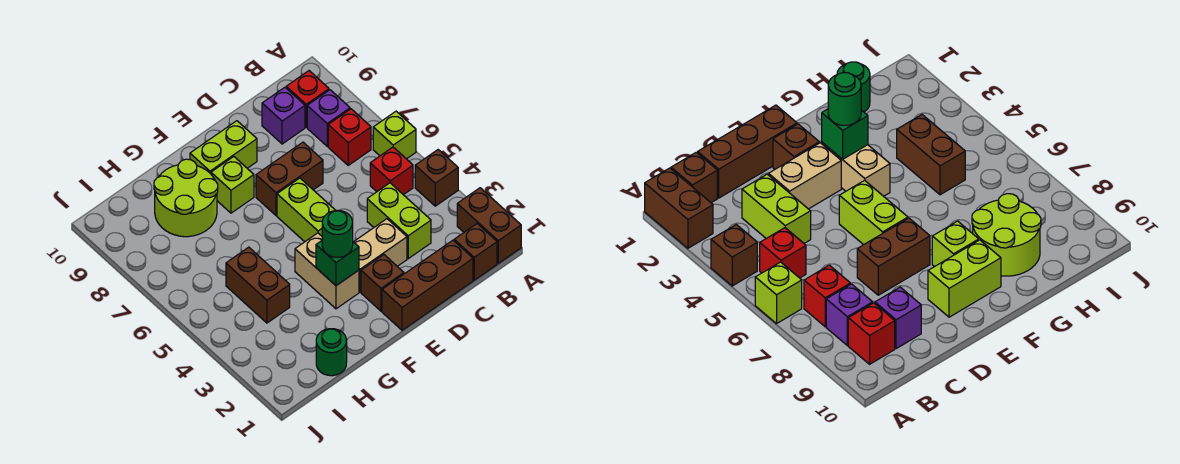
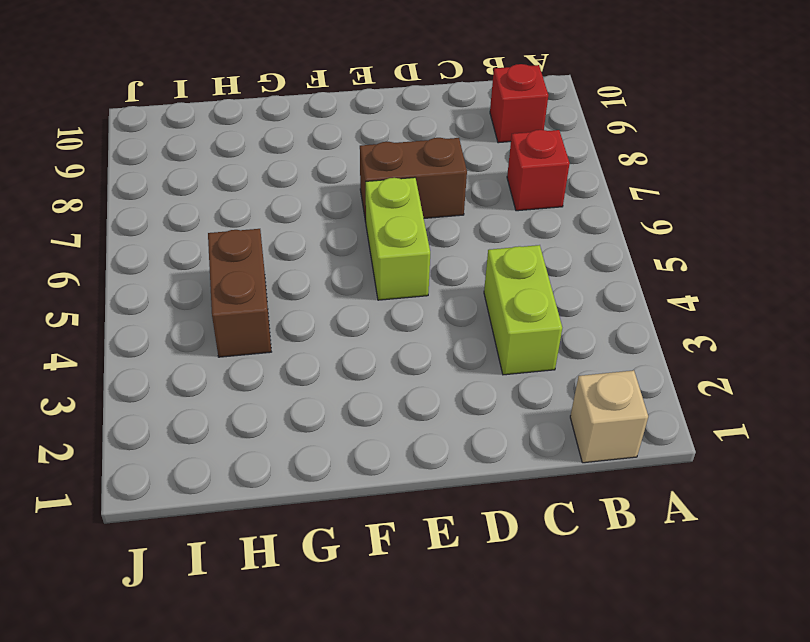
tan brick B1 level 1 -> brown brick B1 level 1
none -> brown brick A1:A2 level 1
none -> brown brick A4 level 1
none -> lime brick A6 level 1

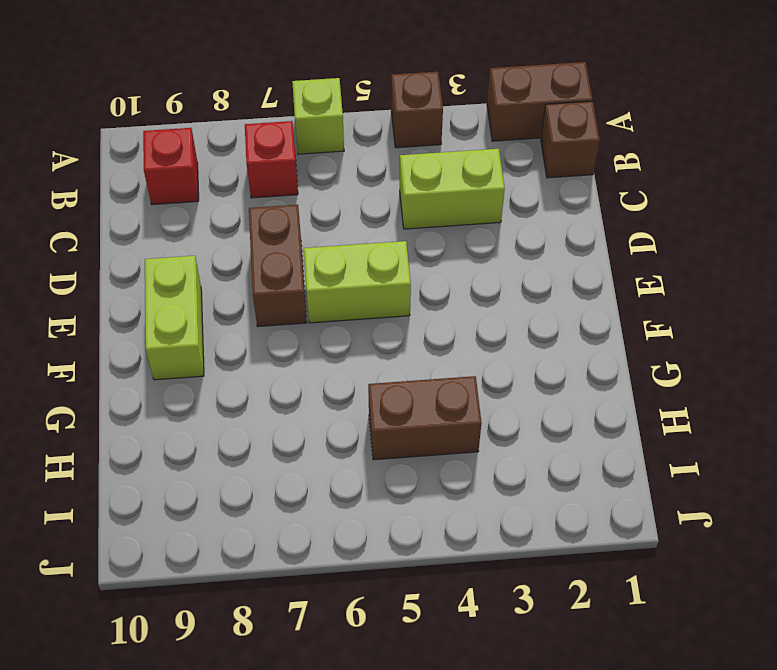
none -> red brick B5 level 1
none -> purple brick B8 level 1
none -> brown brick C1:E1 level 1

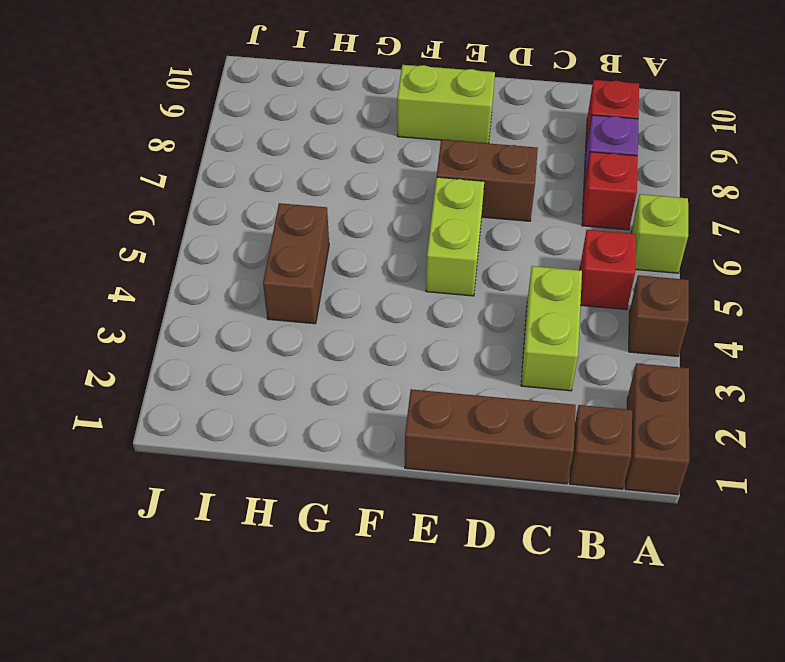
none -> purple brick C9 level 1
none -> tan brick D3:E3 level 1
none -> brown brick E2 level 1

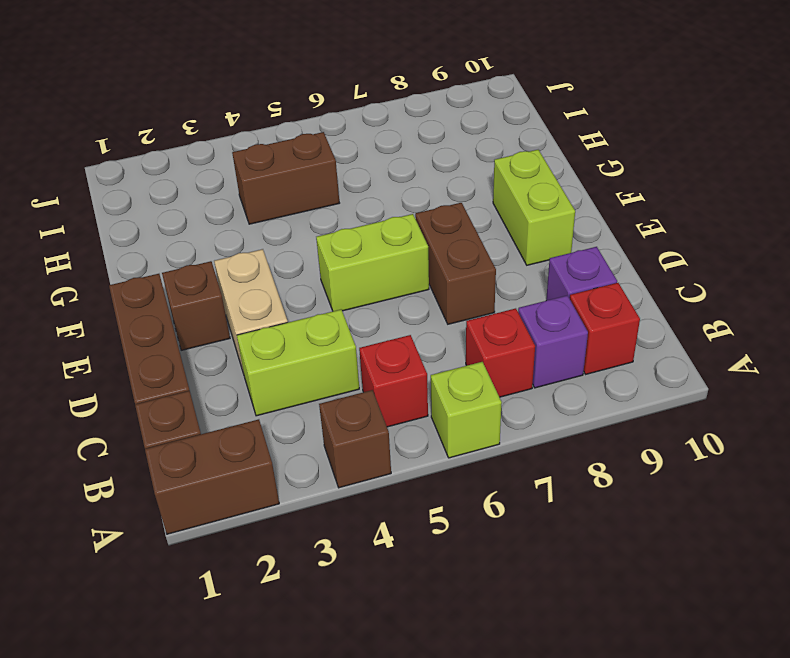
none -> tan brick F3:F4 level 1
none -> lime brick F8 level 1
none -> lime round brick G8:H9 level 1

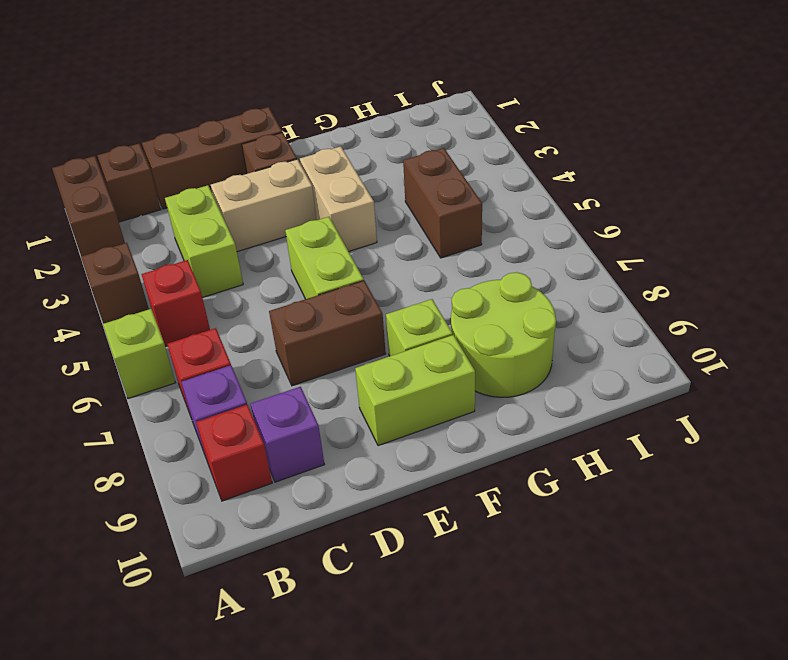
none -> green round brick H1 level 1
none -> green brick F3 level 2
none -> green round brick F3 level 3

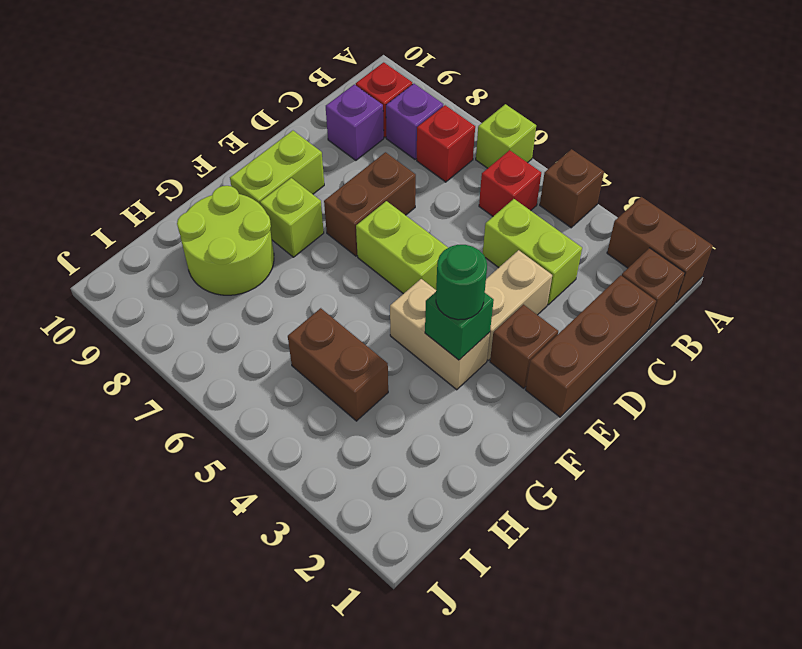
none -> green round brick H1 level 1

